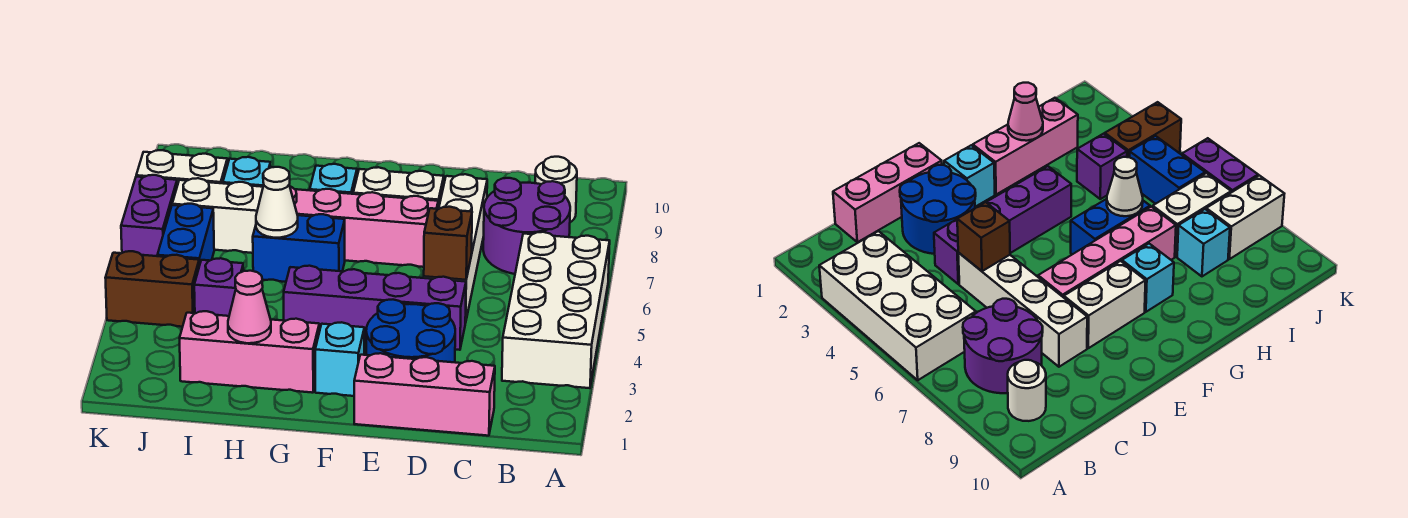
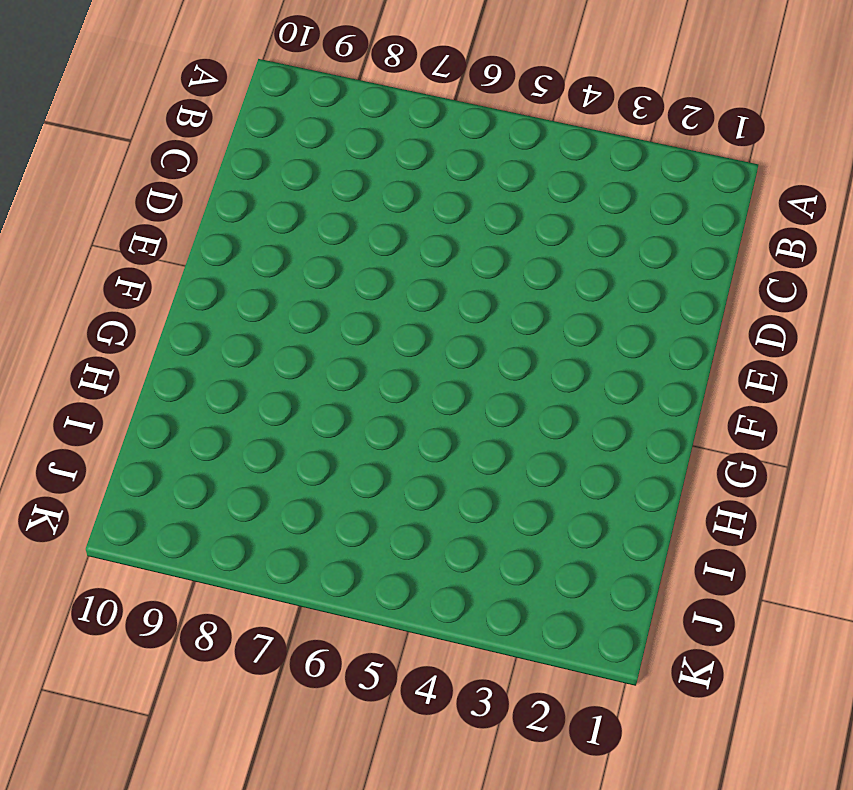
none -> white brick A3:B6 level 1
none -> purple round brick B7:C8 level 1
none -> white round brick B9 level 1

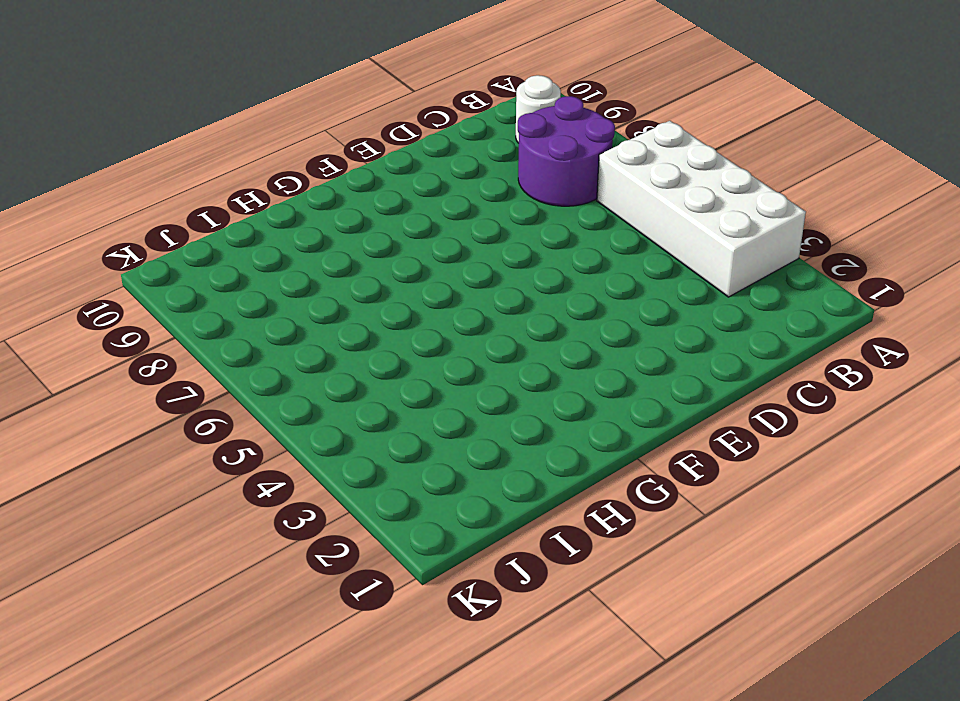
none -> pink brick C1:E1 level 1
none -> blue round brick D2:E3 level 1
none -> purple brick D4:G4 level 1

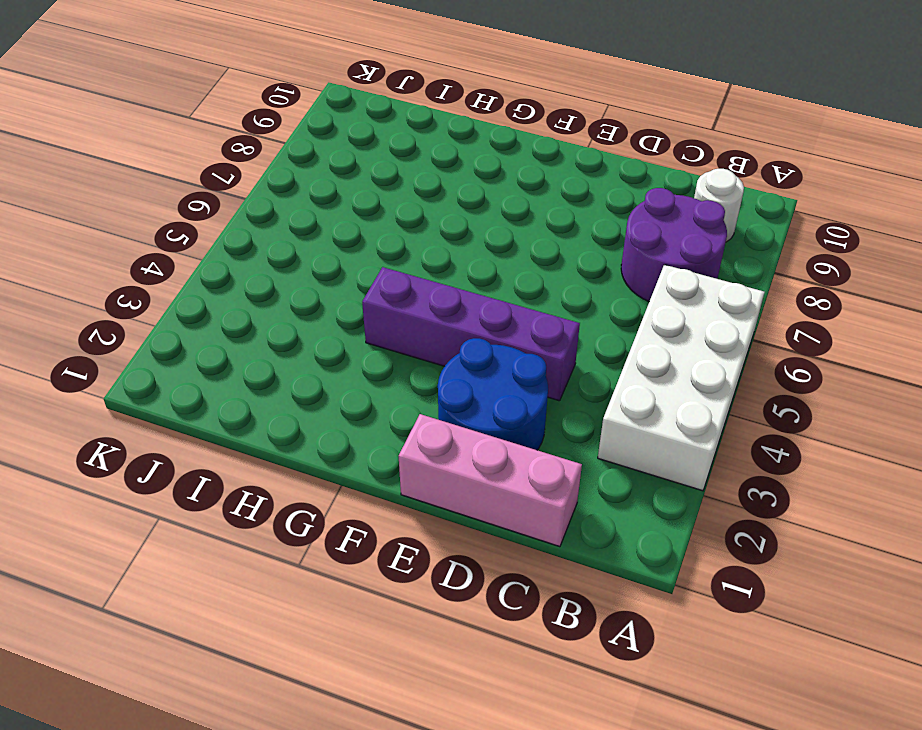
none -> white brick D5:D8 level 1
none -> pink brick E7:H7 level 1
none -> white brick E8:F8 level 1

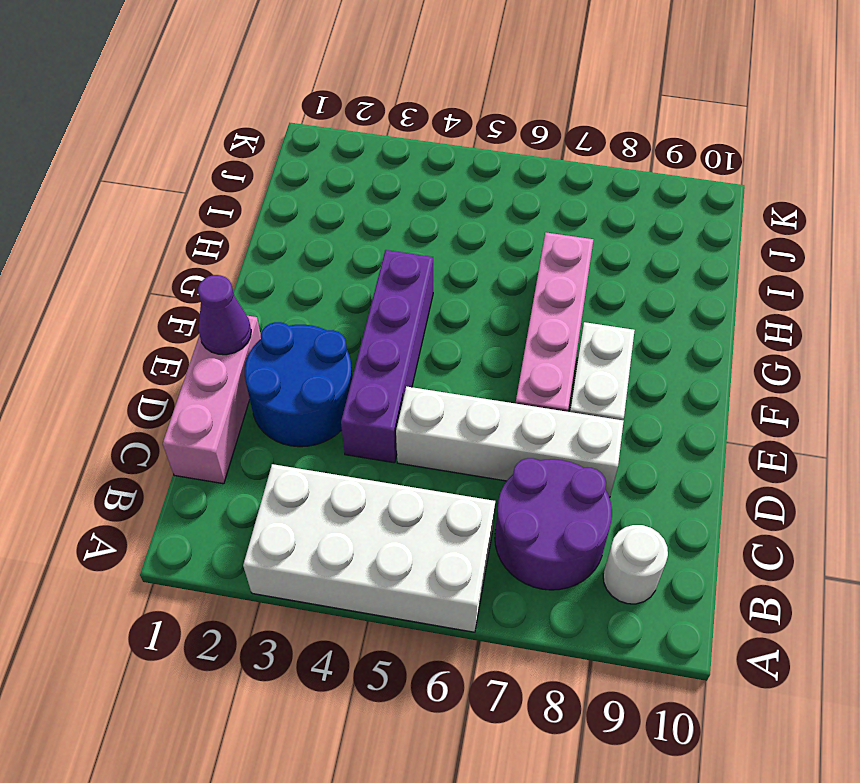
purple cone E1 level 2 -> none
none -> cyan brick F2 level 1
none -> pink brick G2:I2 level 1
none -> blue brick G6:H6 level 1

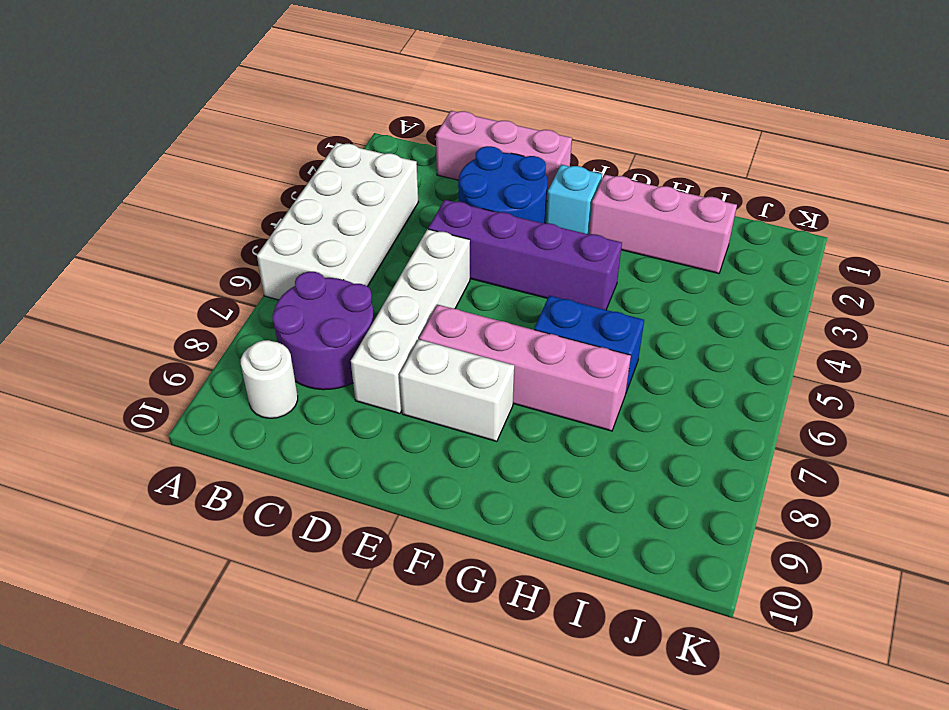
none -> cyan brick G8 level 1
none -> purple brick I4 level 1
none -> white brick I7:J7 level 1

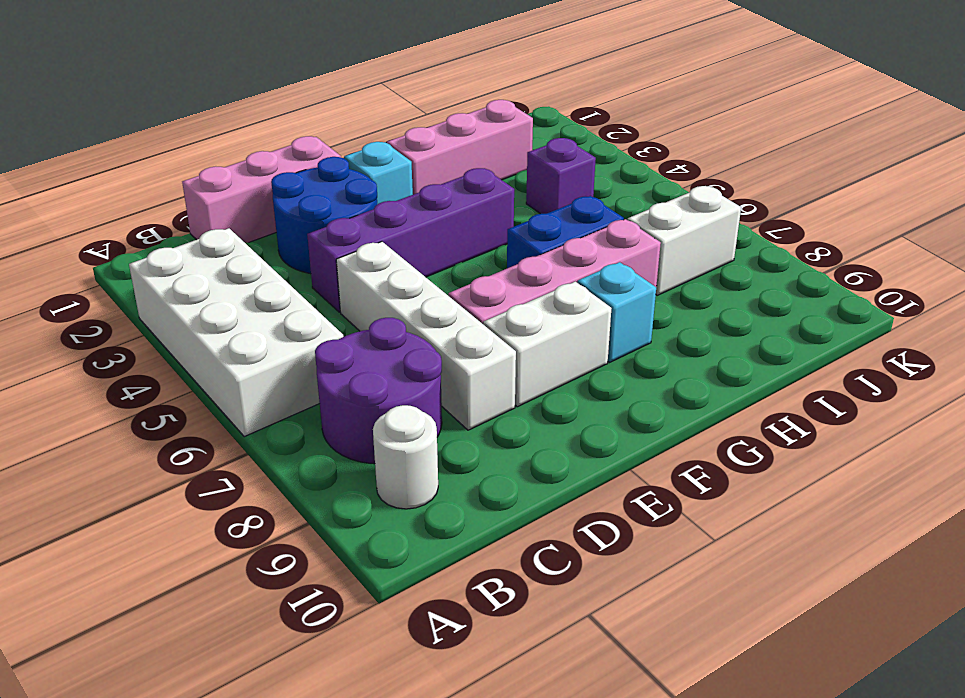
none -> cyan brick I8 level 1
none -> brown brick J4:K4 level 1
none -> blue brick J5:J6 level 1

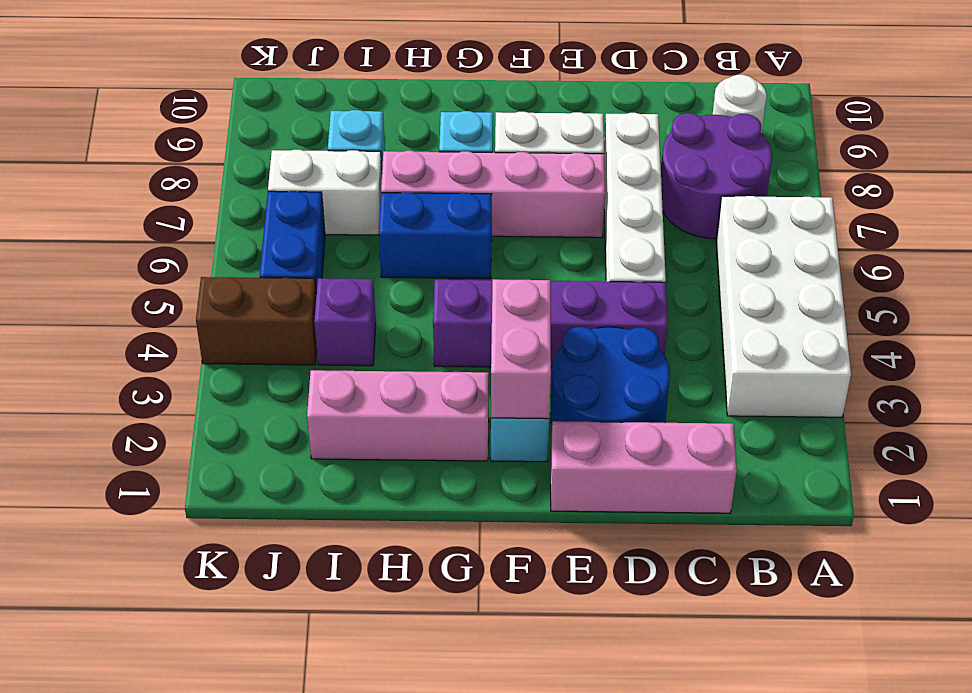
pink brick F2:F3 level 2 -> none
none -> white brick J8:K8 level 1
none -> purple brick K6:K7 level 1
none -> brown brick D5 level 2

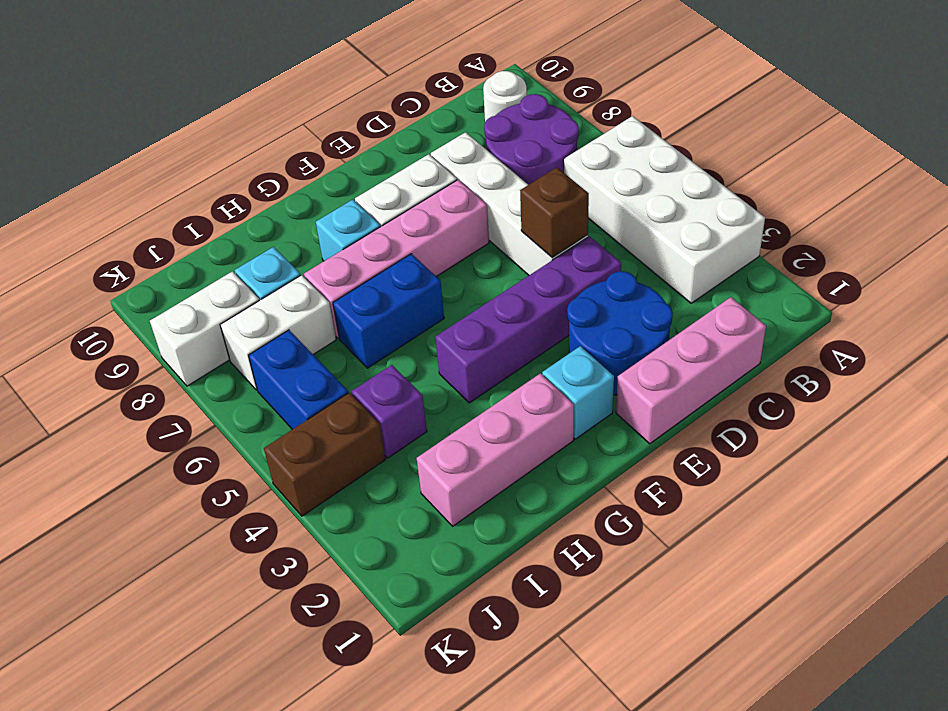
none -> purple brick K6:K7 level 1
none -> pink cone H2 level 2
none -> white cone H6 level 2

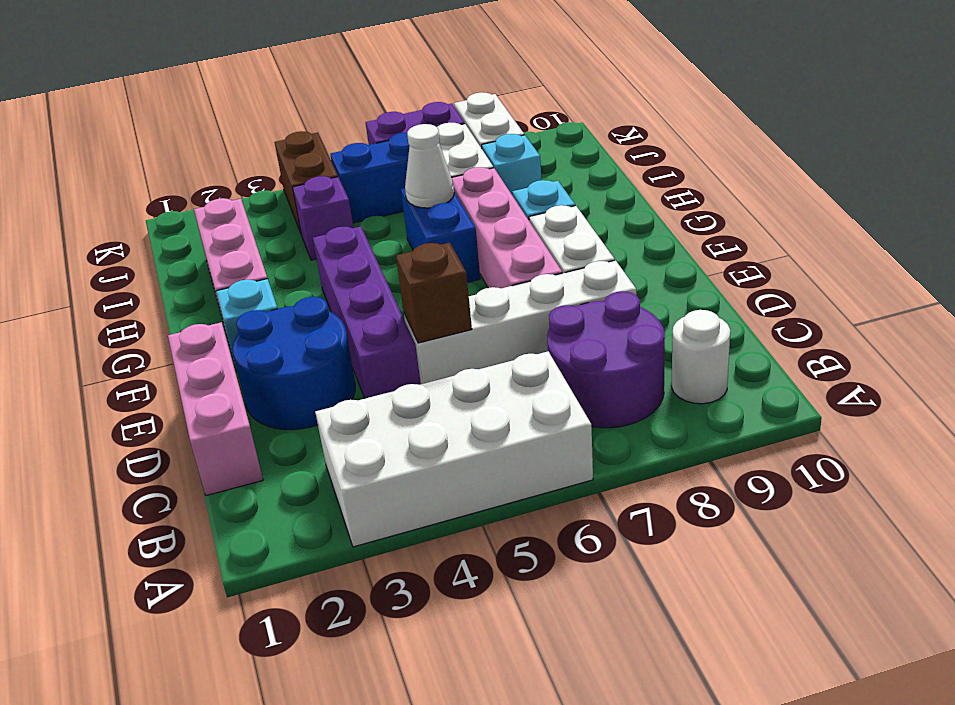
none -> pink cone H2 level 2

